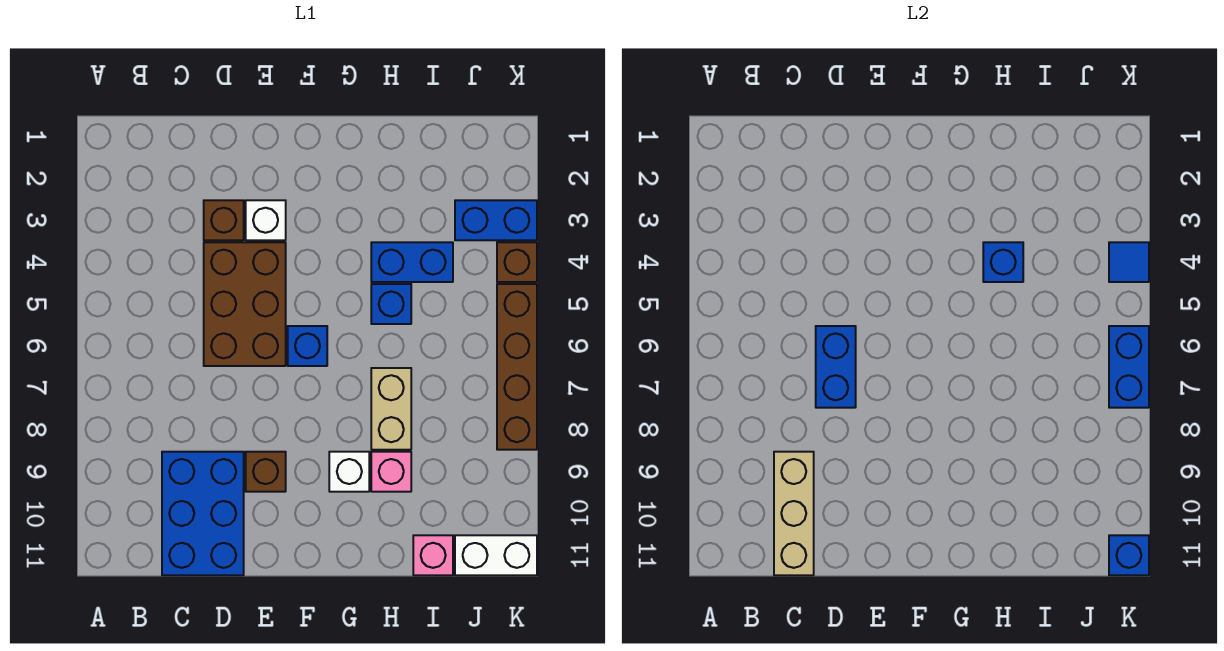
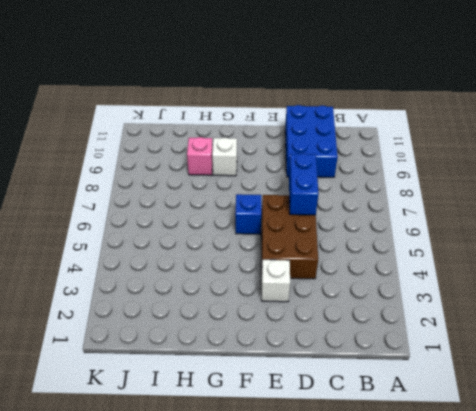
none -> brown brick D3 level 1
none -> brown brick E9 level 1
none -> blue brick H4:I4 level 1

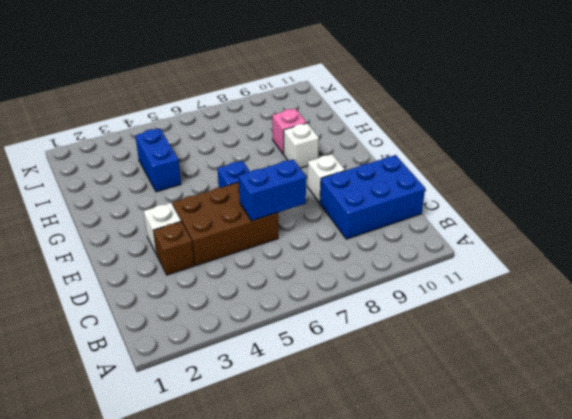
white brick E9 level 1 -> brown brick E9 level 1
none -> blue brick H5 level 1
none -> tan brick H7:H8 level 1
none -> pink brick I11 level 1

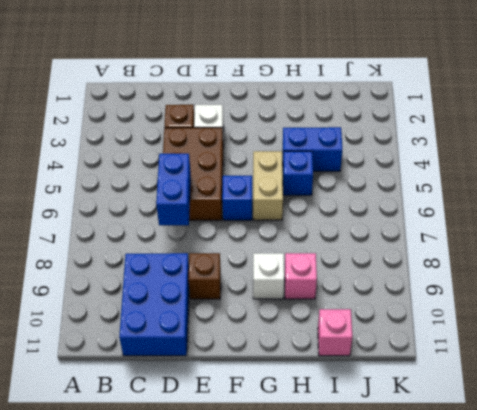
tan brick G5:G6 level 1 -> tan brick H7:H8 level 1
none -> blue brick J3:K3 level 1
none -> white brick J11:K11 level 1
none -> brown brick K4 level 1

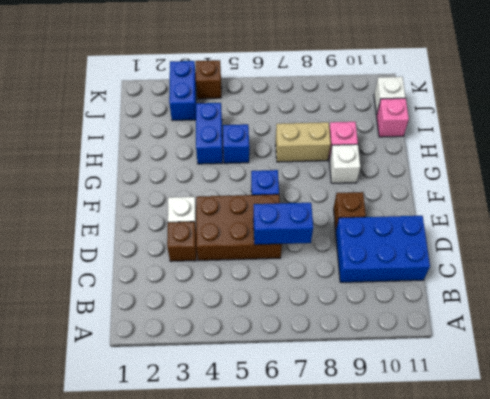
white brick J11 level 1 -> white brick J11:K11 level 1
none -> brown brick K5:K8 level 1
none -> tan brick C9:C11 level 2
none -> blue brick H4 level 2

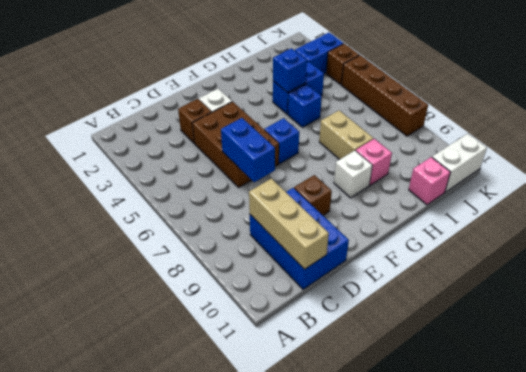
none -> blue tile K4 level 2
none -> blue brick K6:K7 level 2
none -> blue brick K11 level 2

